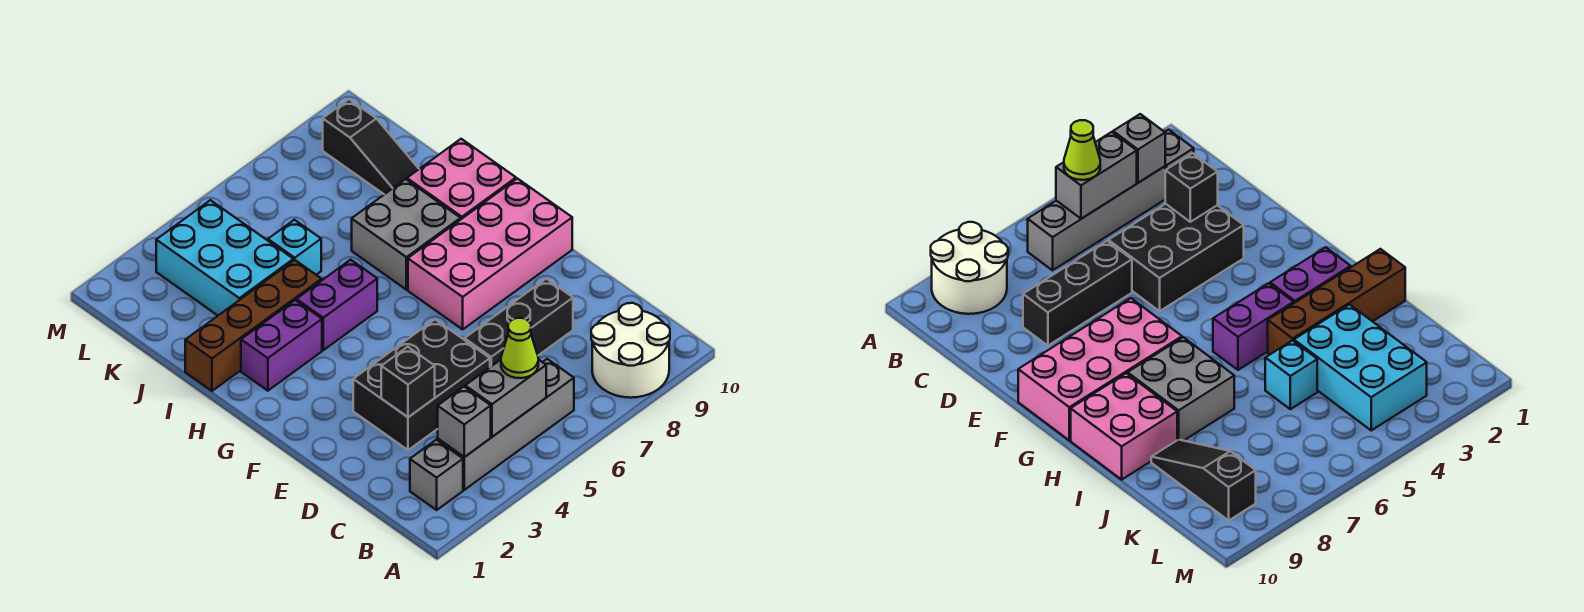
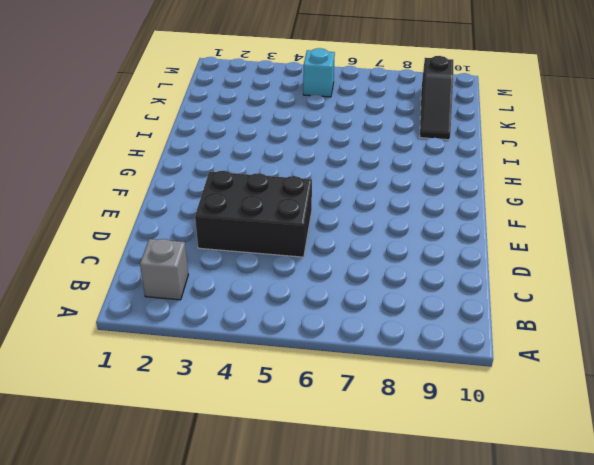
cyan brick L5 level 1 -> cyan brick J5 level 1
none -> white round brick A8:B9 level 1
none -> grey brick B3:B6 level 1
none -> black brick D6:D8 level 1

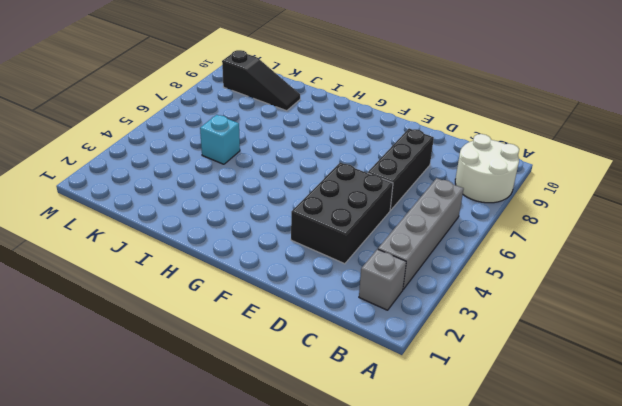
none -> pink brick F7:G10 level 1
none -> purple brick H2:H3 level 1
none -> purple brick H4:H5 level 1

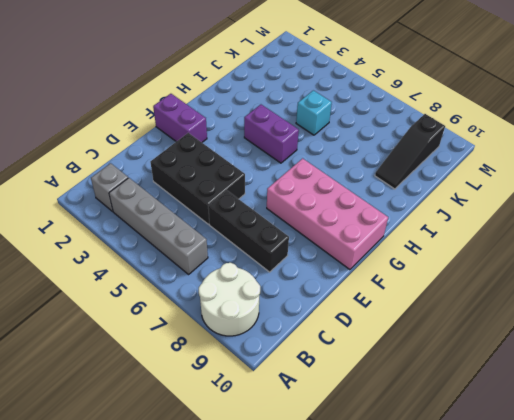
purple brick F1:F2 level 1 -> purple brick H2:H3 level 1
none -> grey brick H7:I8 level 1
none -> pink brick H9:I10 level 1
none -> brown brick I1:I4 level 1

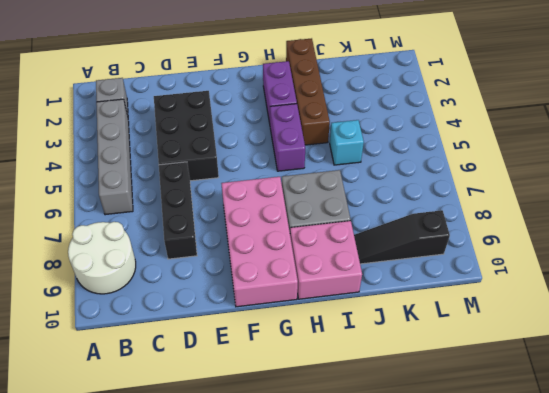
none -> cyan brick J3:L4 level 1
none -> grey brick B3 level 2
none -> grey brick B4:B5 level 2

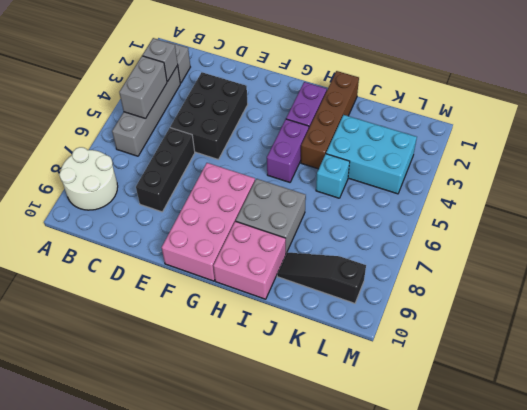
none -> black brick D3 level 2
none -> lime cone B5 level 3

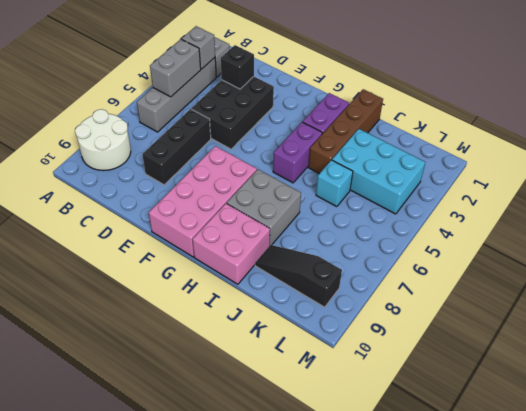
none -> lime cone B5 level 3

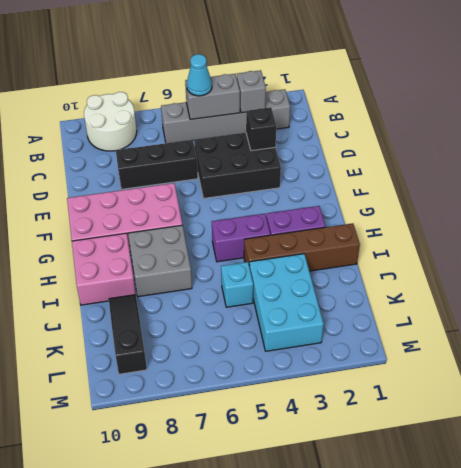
cyan cone B5 level 3 -> lime cone B5 level 3

